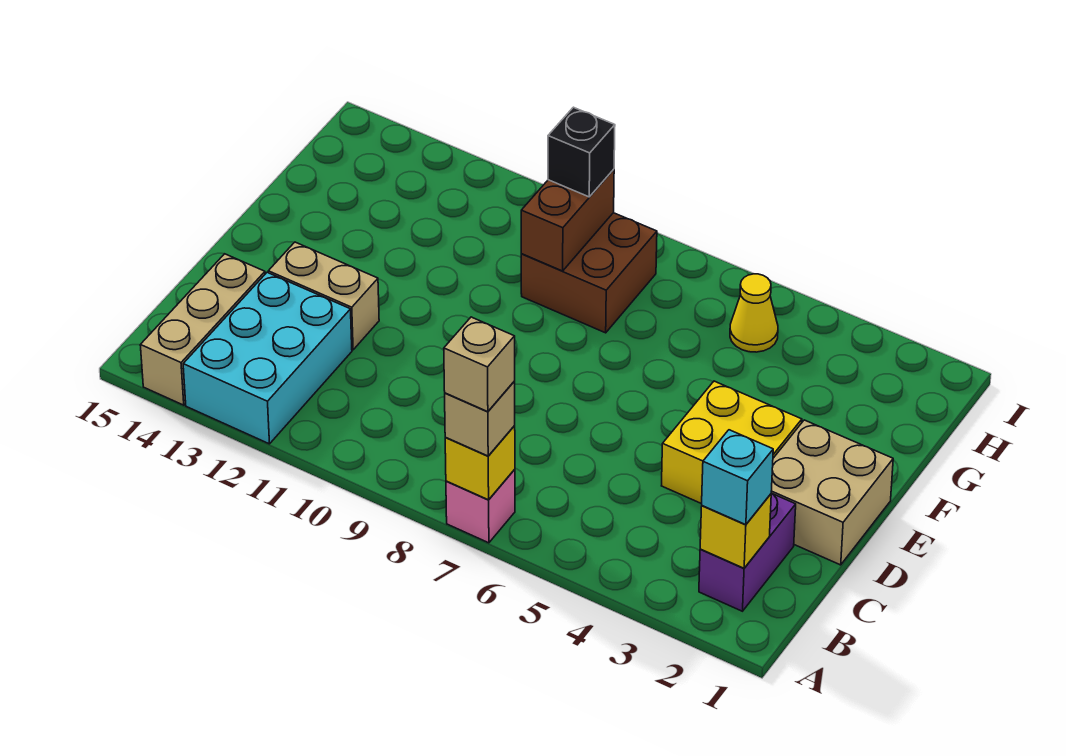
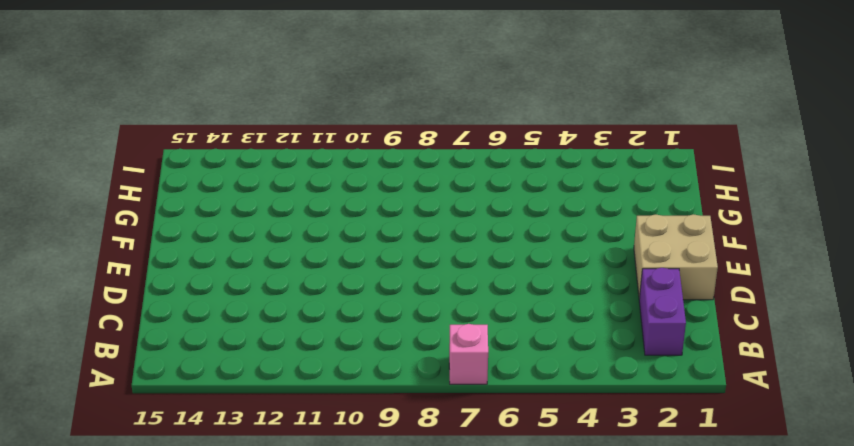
none -> cyan brick A12:C13 level 1
none -> tan brick A14:C14 level 1
none -> yellow brick D3:E4 level 1

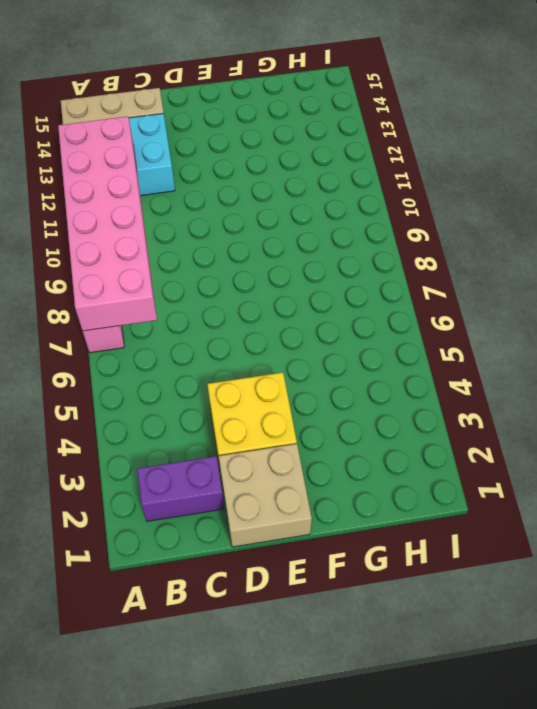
pink brick A7:B12 level 2 -> yellow brick A7 level 2
none -> tan brick D12:D13 level 1
none -> brown brick G8:H9 level 1
none -> yellow cone H5 level 1

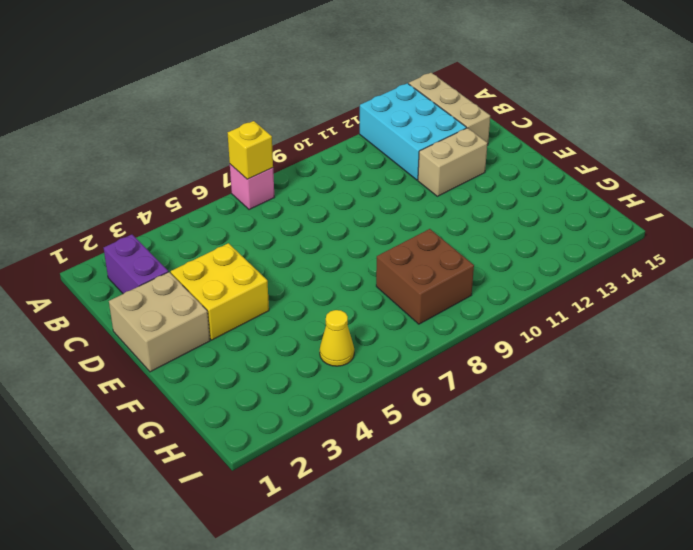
none -> yellow brick B2 level 2
none -> brown brick G9:H9 level 2
none -> tan brick A7 level 3

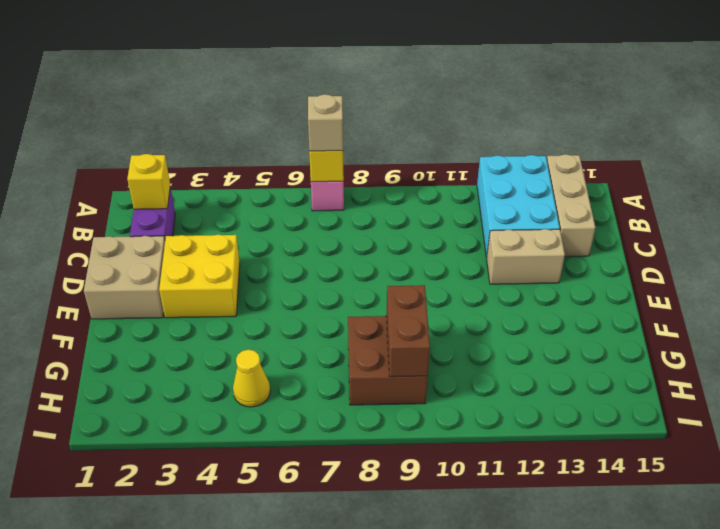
none -> cyan brick B2 level 3
none -> black brick H9 level 3
none -> tan brick A7 level 4

